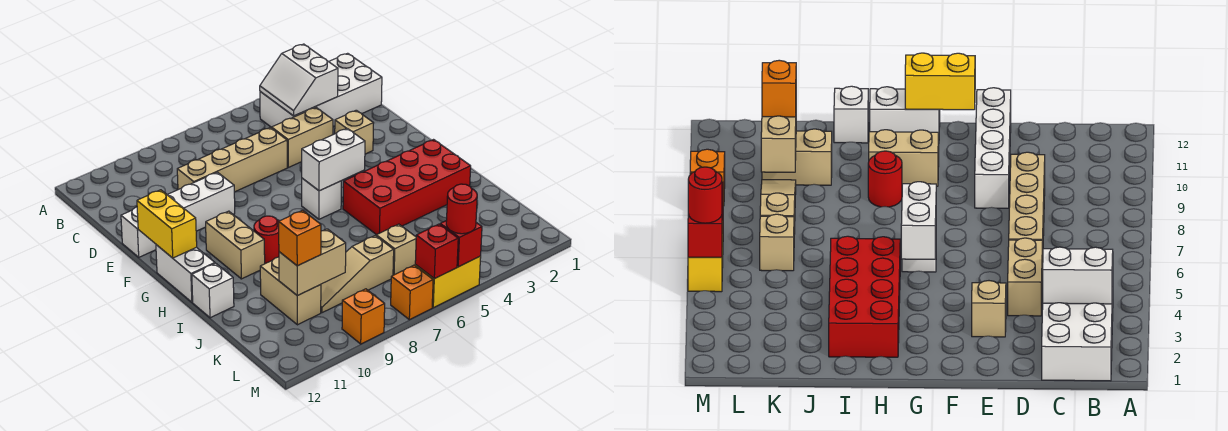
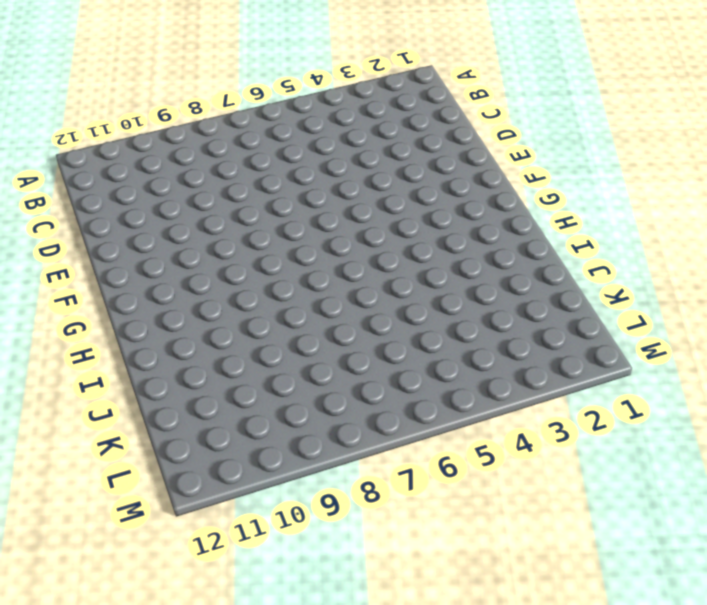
none -> white brick B1:C4 level 1
none -> tan brick D4:D5 level 1
none -> tan brick D6:D9 level 1

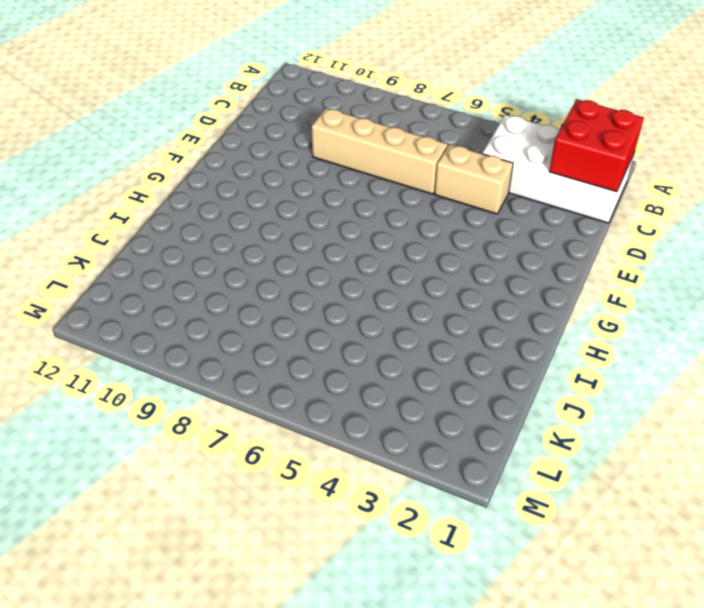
red brick B1:C2 level 2 -> none
none -> tan brick E3 level 1
none -> white brick E9:E12 level 1
none -> white brick G6 level 1

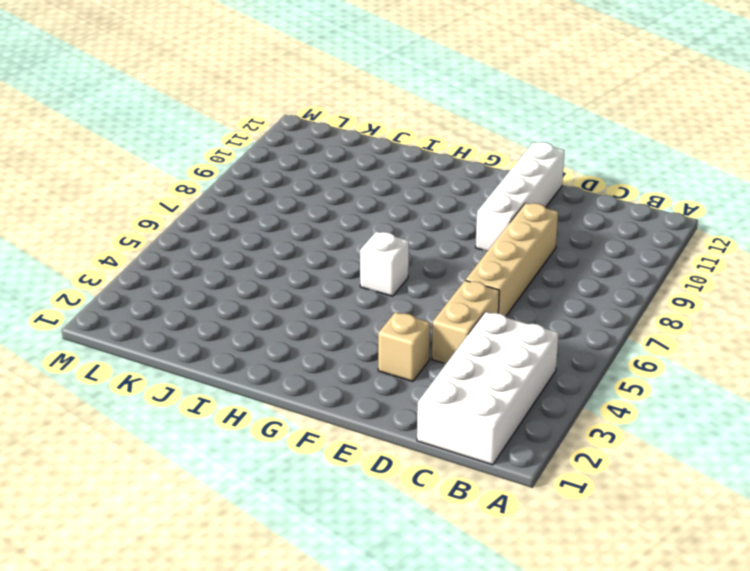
none -> tan brick G10:H10 level 1
none -> white brick G12:H12 level 1
none -> red brick H2:I5 level 1

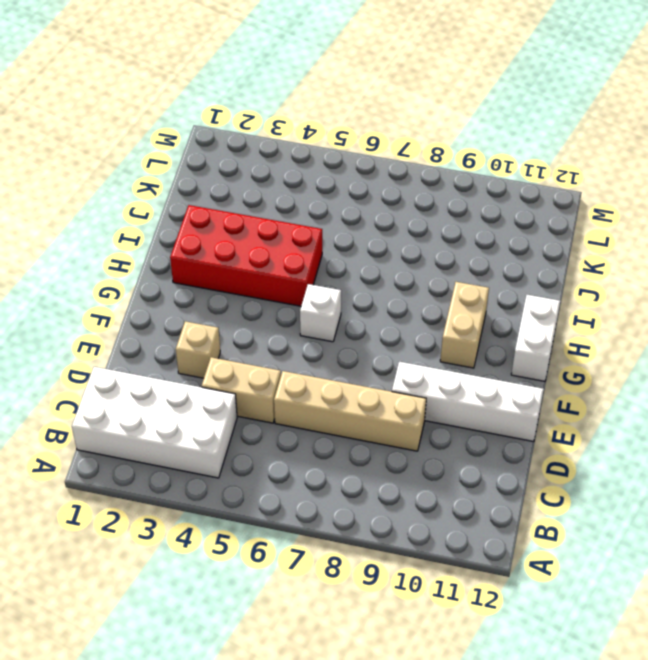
none -> red round brick H9 level 1
none -> white brick I12 level 1
none -> tan brick J10:K10 level 1

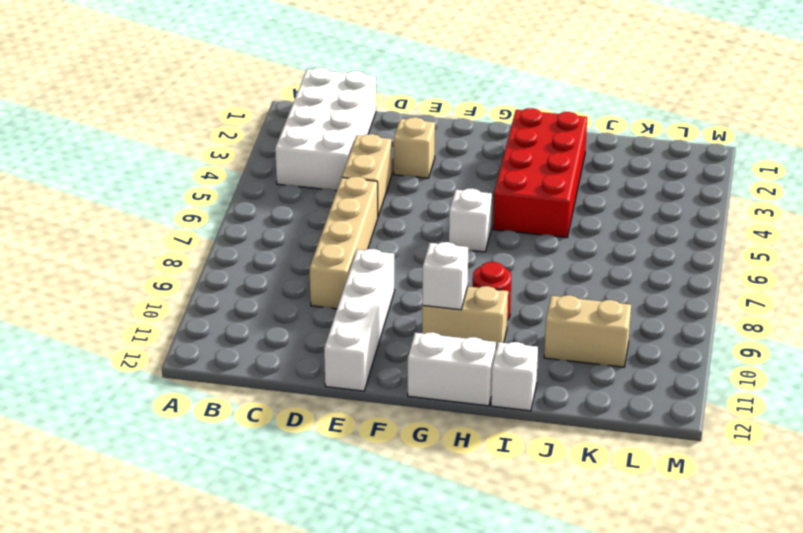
white brick G10 level 2 -> none
none -> tan brick K6 level 1
none -> tan slope K7:K9 level 1 top 7
none -> yellow brick M5:M6 level 1

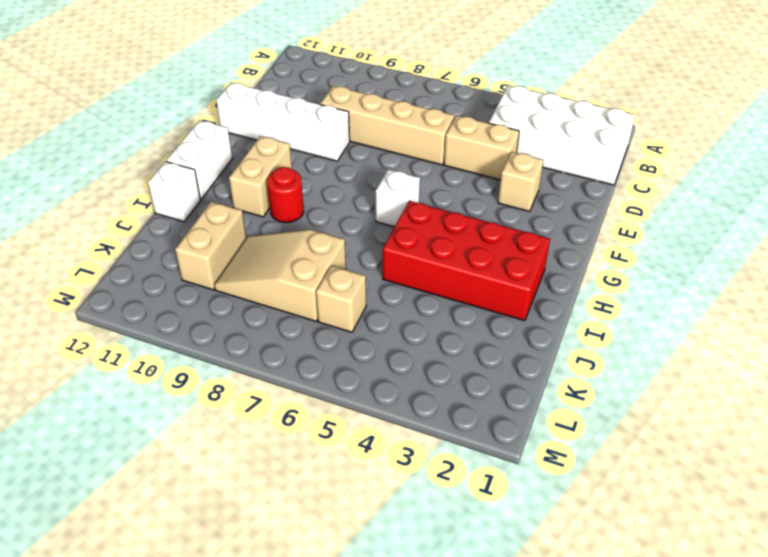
tan slope J7:K9 level 1 top 7 -> tan slope K7:K9 level 1 top 7
none -> yellow brick M5:M6 level 1
none -> orange brick M7 level 1
none -> orange brick M9 level 1

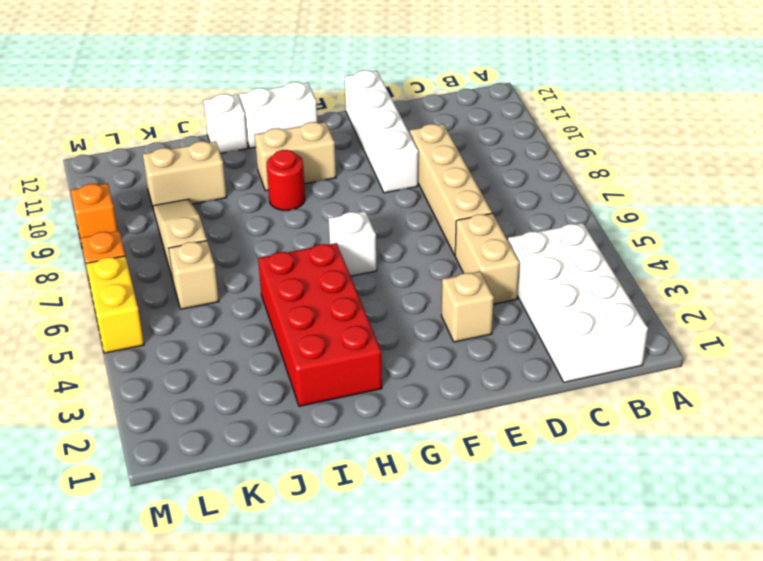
none -> white slope B3:C4 level 2 top 3
none -> yellow brick F12:G12 level 2
none -> white brick G5:G6 level 2

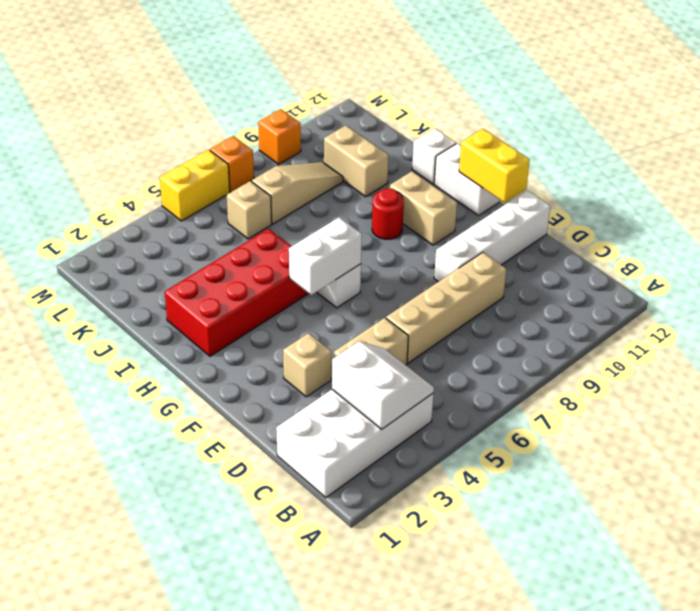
none -> tan brick K9:K10 level 2
none -> red brick M5 level 2
none -> red brick M6 level 2

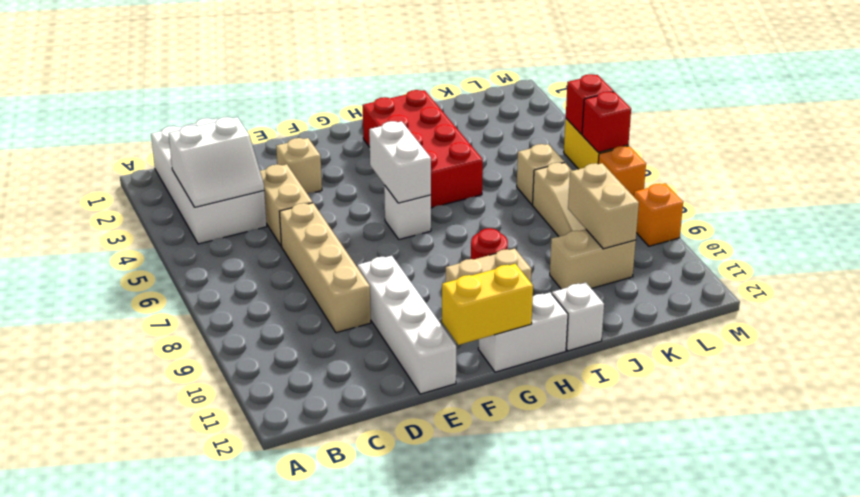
none -> orange brick K10 level 3
none -> red round brick M5 level 3

